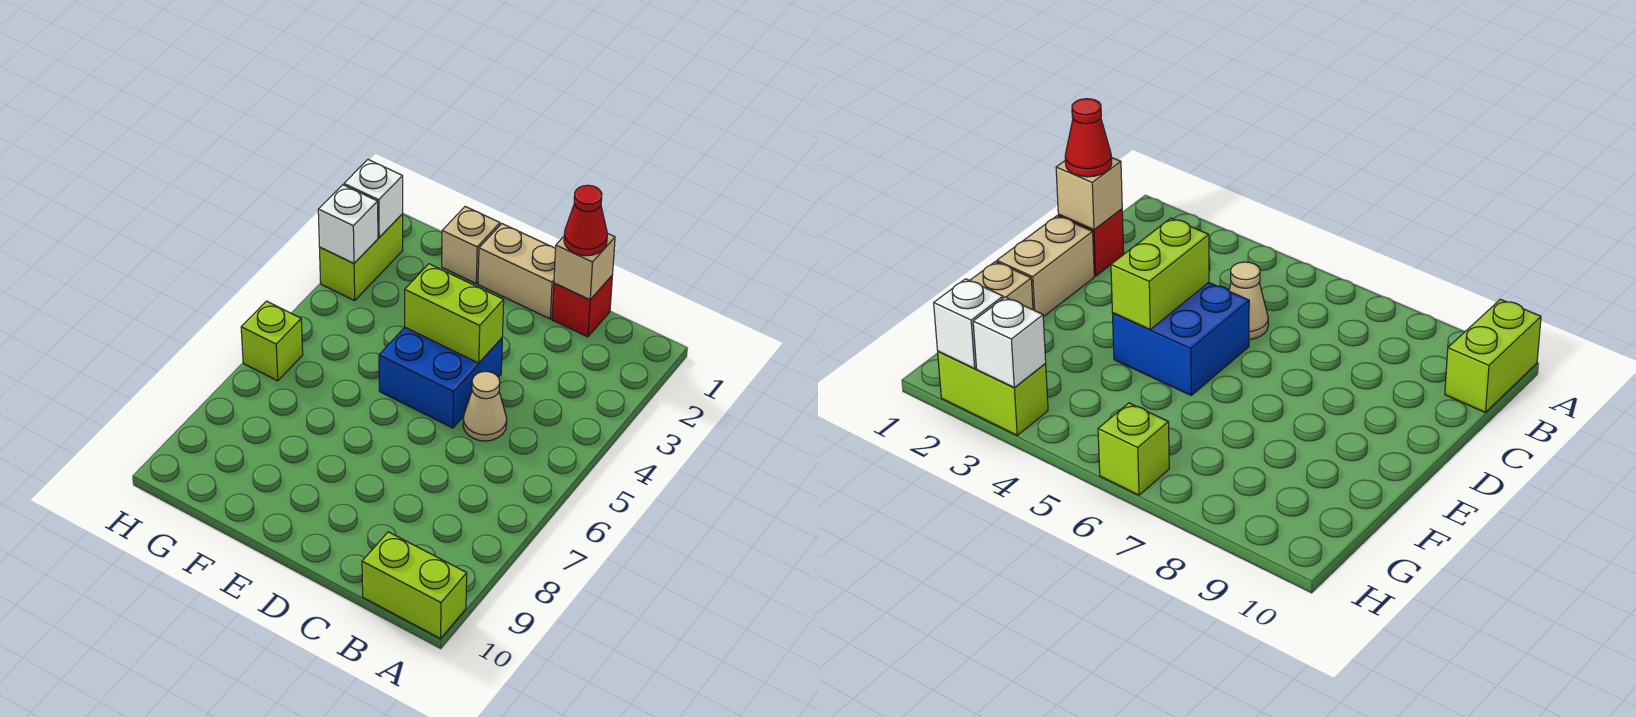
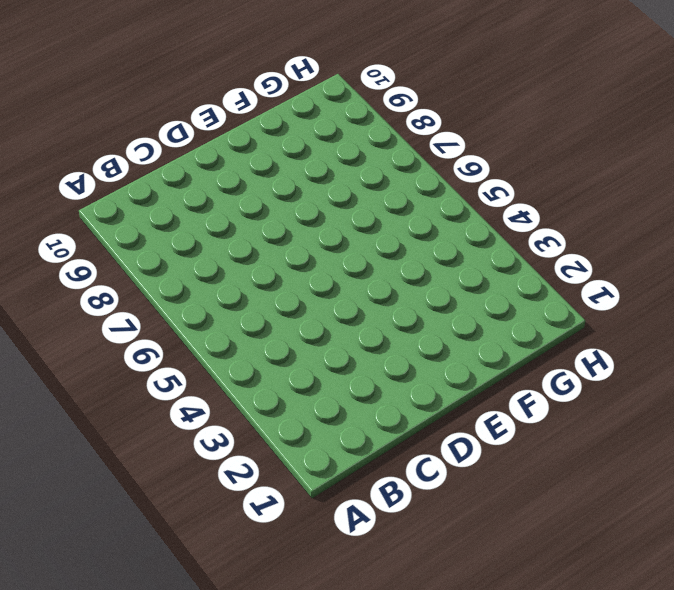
none -> lime brick A10:B10 level 1
none -> red brick C1 level 1
none -> tan cone C5 level 1

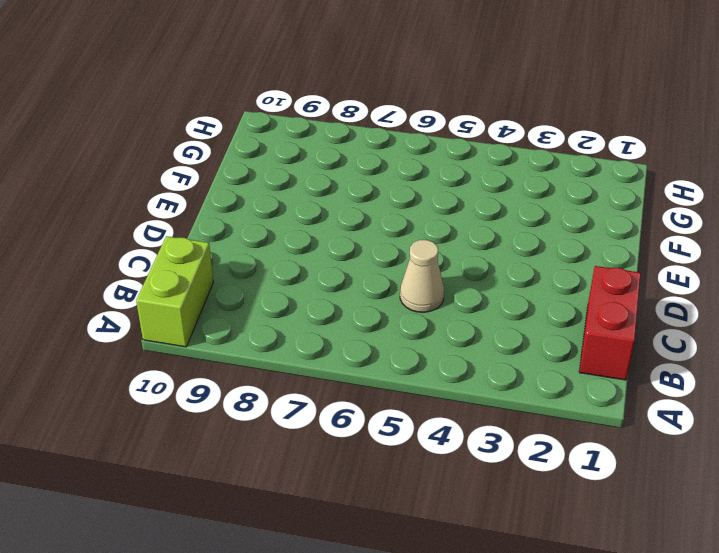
red brick B1:C1 level 1 -> red brick C1 level 1
none -> tan brick D1:E1 level 1
none -> blue brick D4:E5 level 1
none -> tan brick F1 level 1

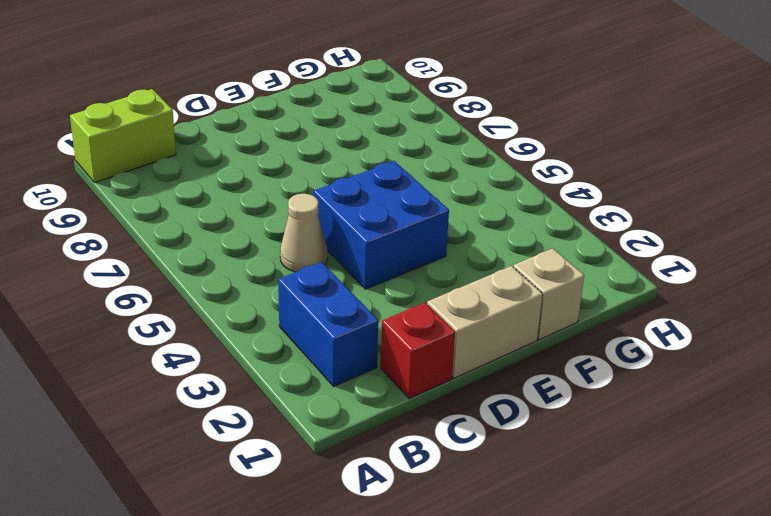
blue brick B2:B3 level 1 -> none
none -> lime brick H2:H3 level 1
none -> lime brick H6 level 1
none -> tan brick C1 level 2

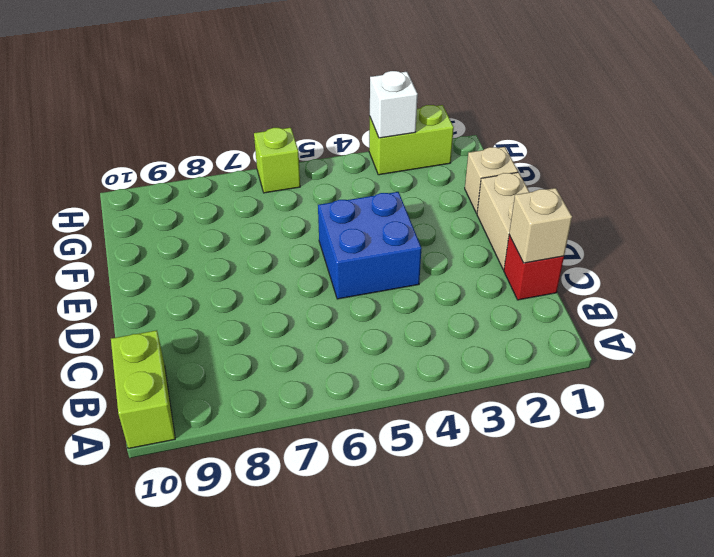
none -> tan cone C5 level 1
none -> lime brick D4:E4 level 2
none -> white brick H2 level 2

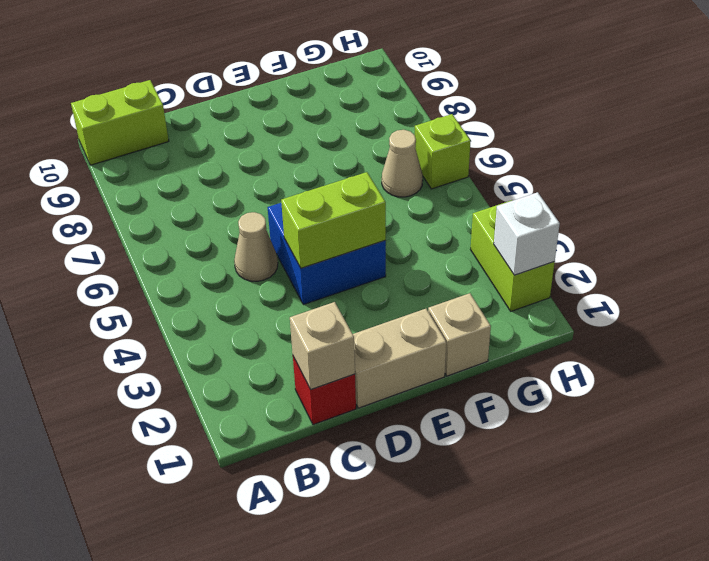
tan cone G6 level 1 -> none
none -> white brick H3 level 2
none -> red cone C1 level 3

